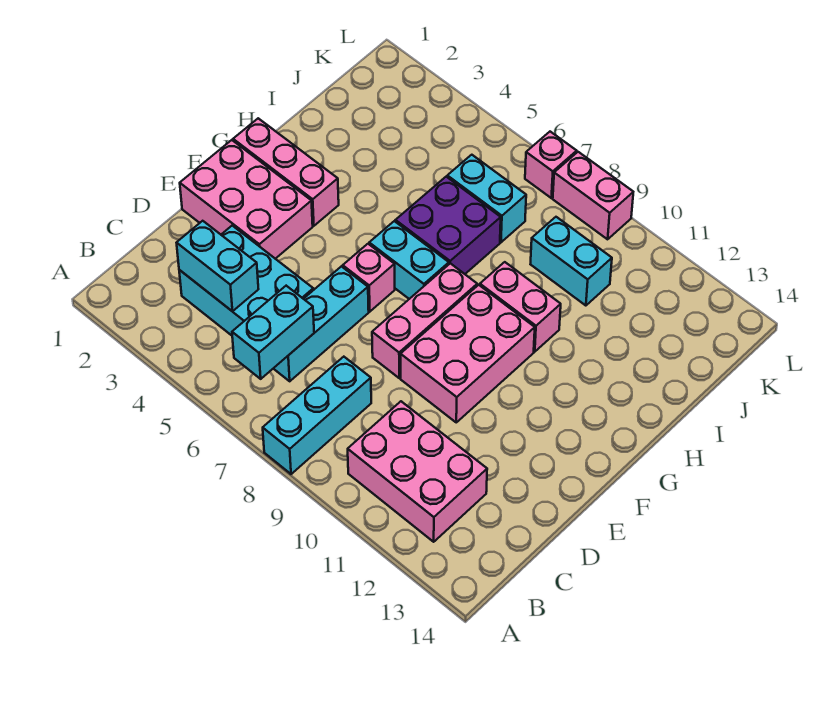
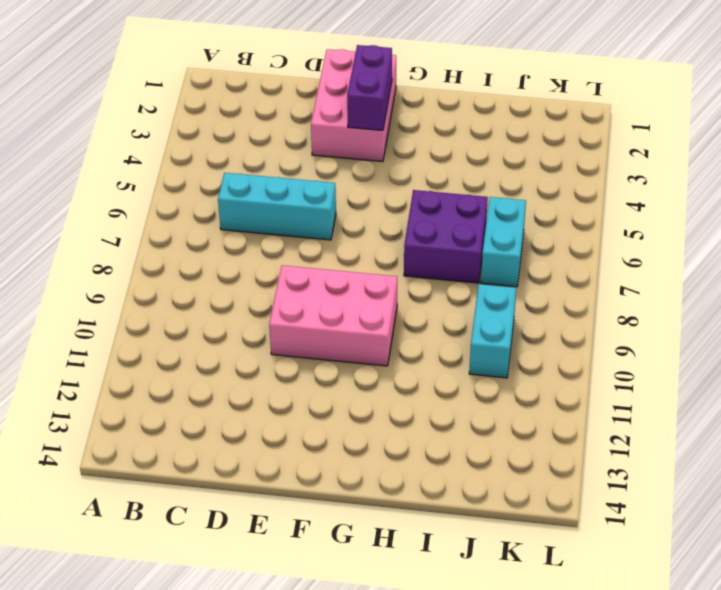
purple brick F2:F3 level 2 -> none
none -> cyan brick A8:C8 level 1
none -> pink brick B10:C12 level 1
none -> cyan brick C3:D5 level 1

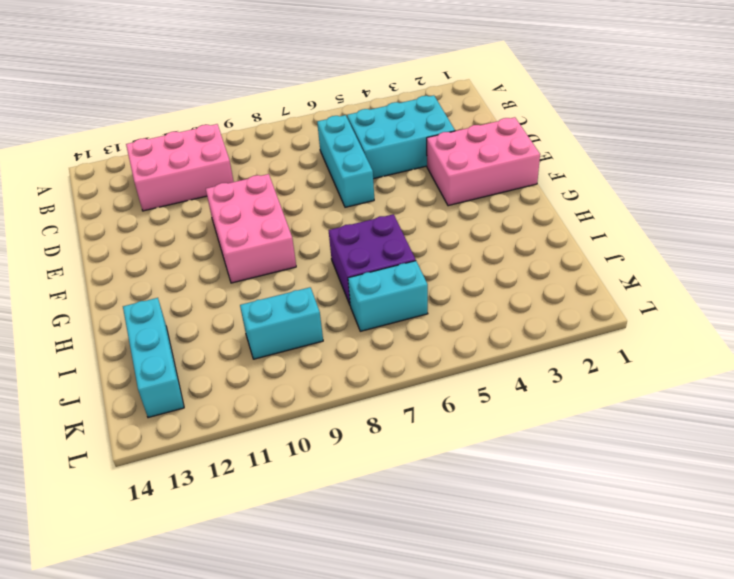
cyan brick I13:K13 level 1 -> cyan brick A8:C8 level 1
none -> pink brick E8:G8 level 1
none -> pink brick F6 level 1
none -> pink brick G1:G3 level 1

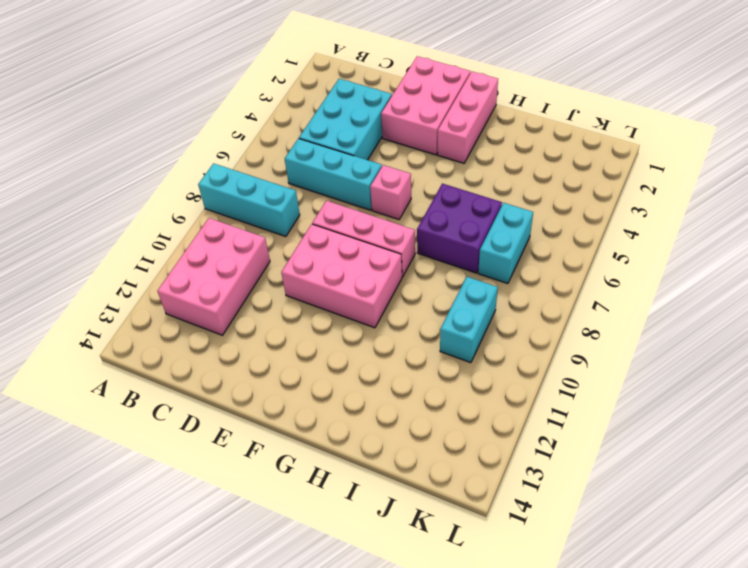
none -> cyan brick G6:G7 level 1
none -> pink brick H9:H10 level 1
none -> pink brick L7 level 1

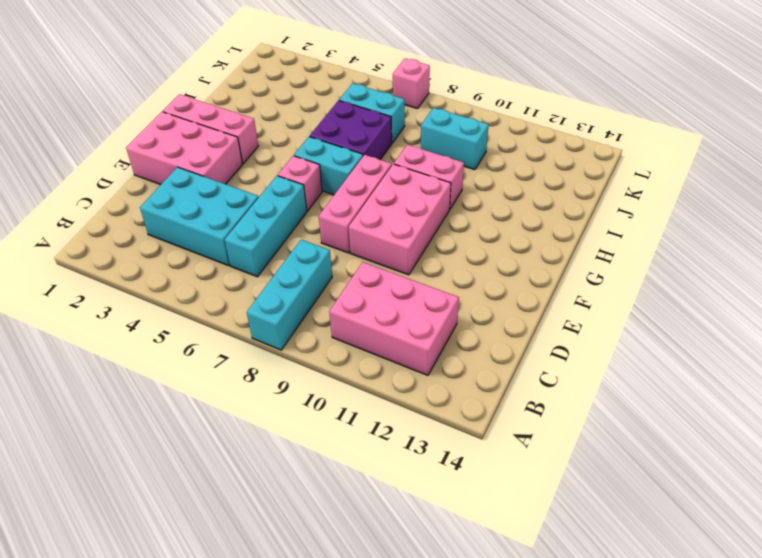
none -> pink brick L8:L9 level 1
none -> cyan brick B6:C6 level 2
none -> cyan brick C3:C4 level 2

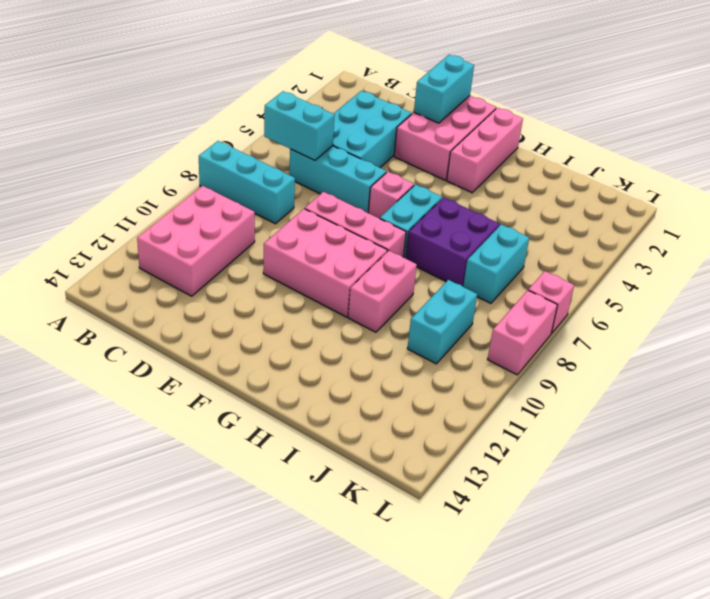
cyan brick E1:E2 level 2 -> cyan brick C3:C4 level 2

